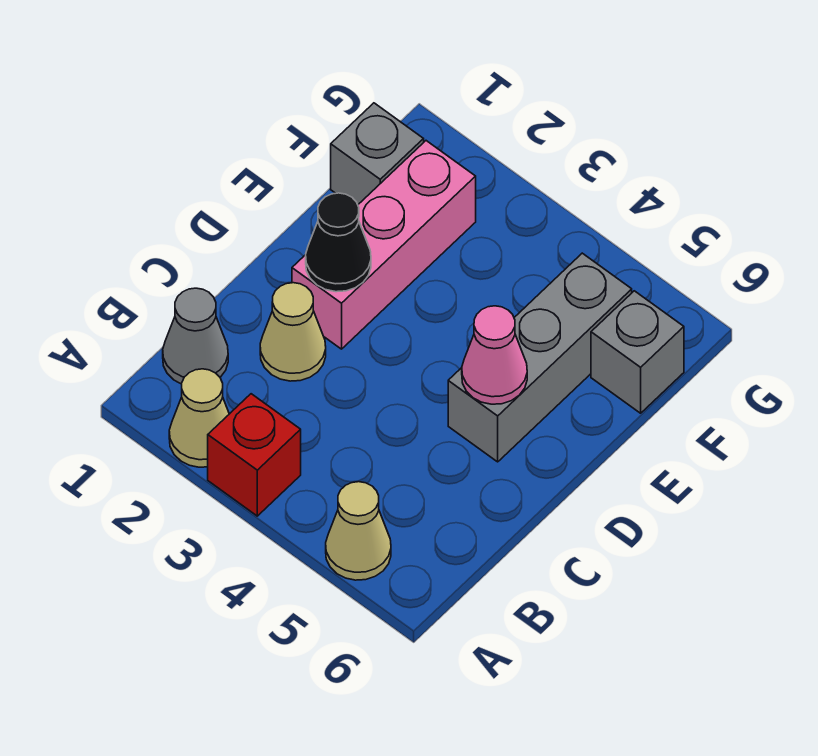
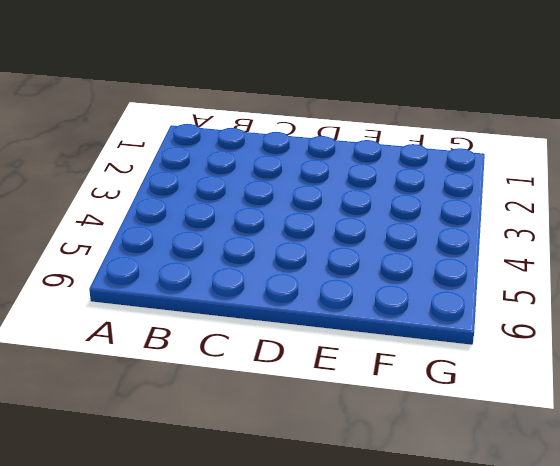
none -> tan cone A2 level 1
none -> red brick A3 level 1

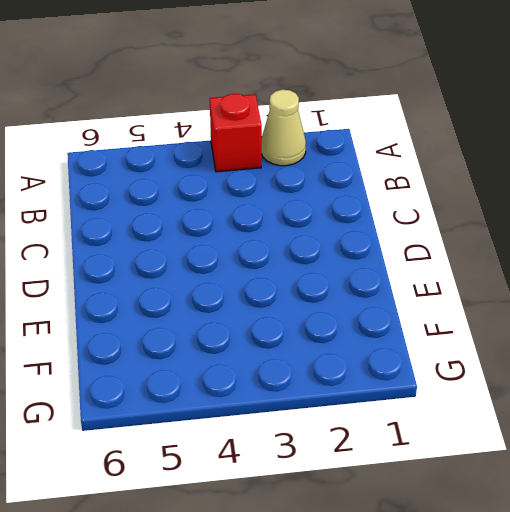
none -> tan cone A5 level 1
none -> grey cone B1 level 1

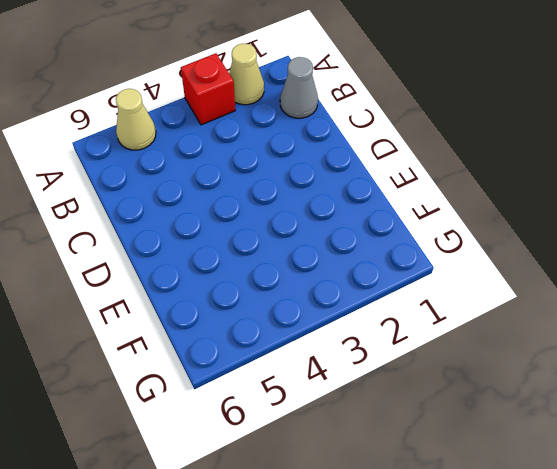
none -> tan cone C2 level 1
none -> pink brick D2:F2 level 1

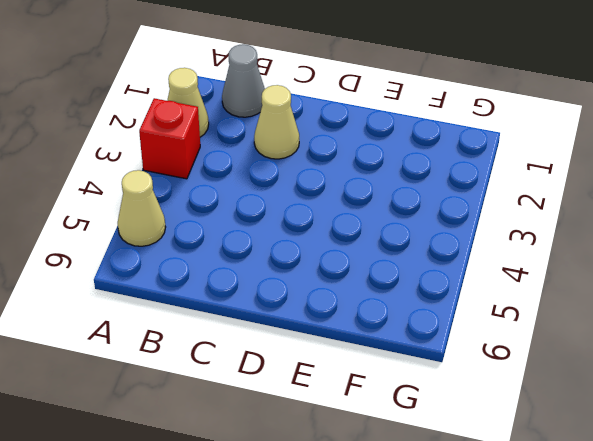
none -> pink brick D2:F2 level 1
none -> grey brick D5:F5 level 1

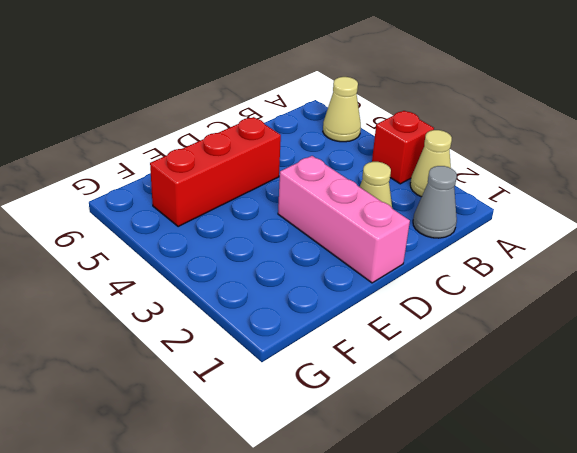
pink brick D1:D3 level 1 -> pink brick D2:F2 level 1
red brick D5:F5 level 1 -> grey brick D5:F5 level 1
none -> grey brick F1 level 1
none -> grey brick F6 level 1

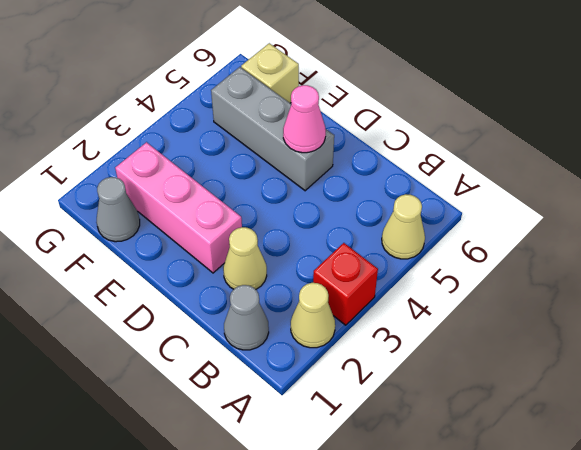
grey cone F1 level 1 -> grey brick F1 level 1
tan brick F6 level 1 -> grey brick F6 level 1
none -> black cone D2 level 2

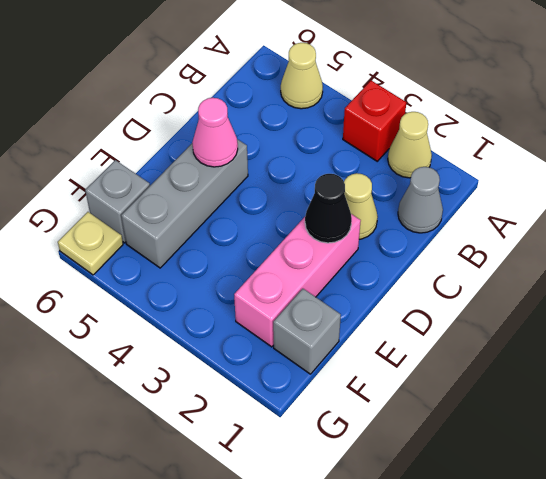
tan plate G6 level 1 -> none

